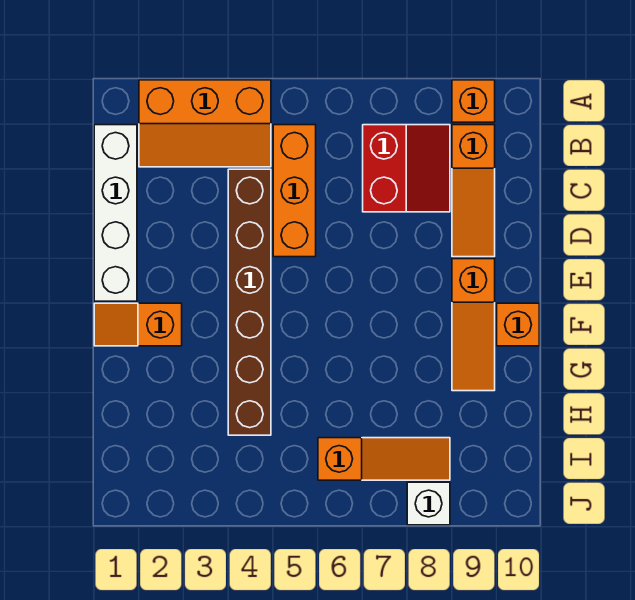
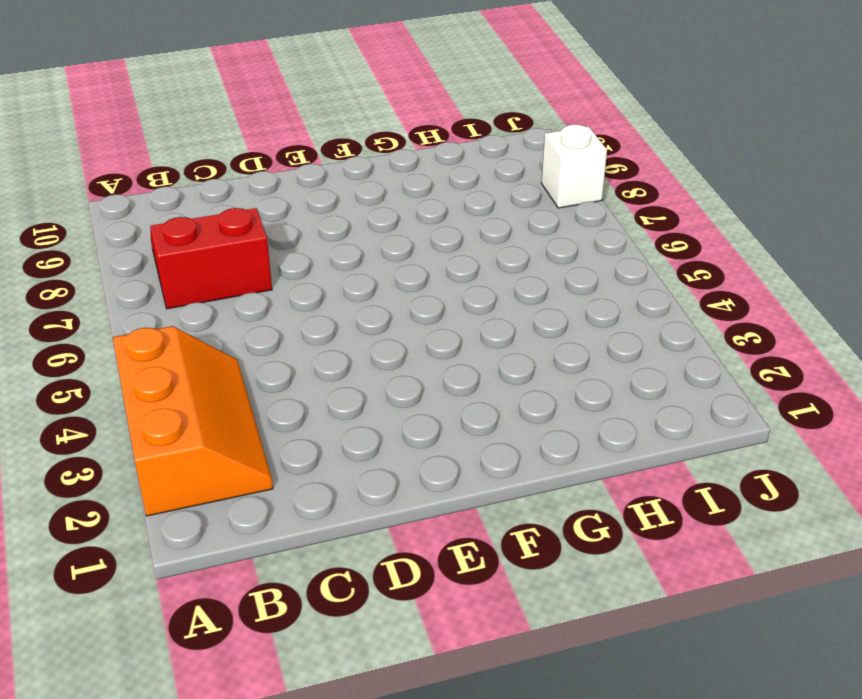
none -> orange brick A9 level 1
none -> white brick B1:E1 level 1
none -> orange brick B5:D5 level 1

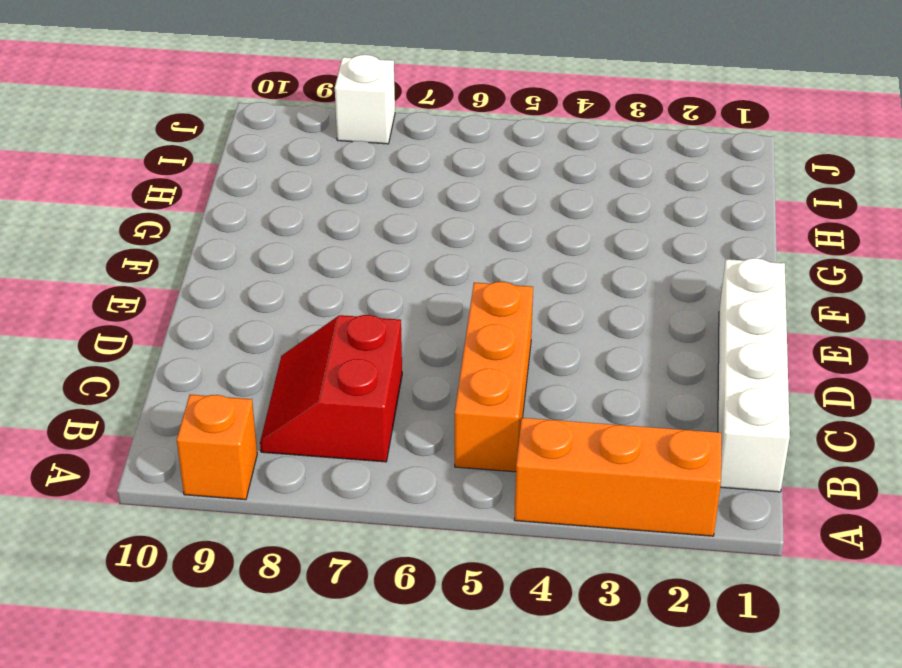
none -> orange slope B9:D9 level 1 top B
none -> brown brick C4:H4 level 1
none -> orange slope E9:G9 level 1 top E

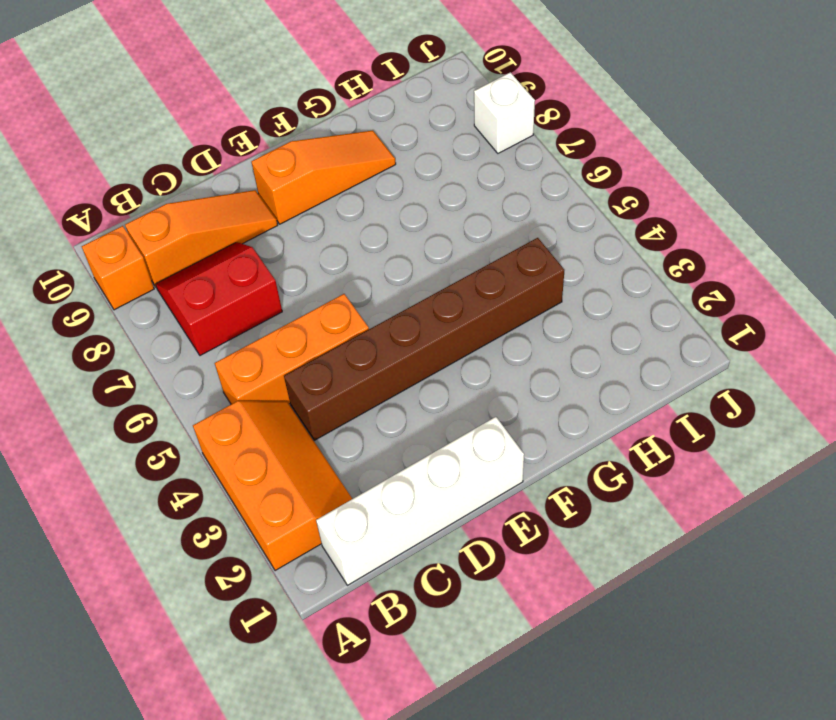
none -> orange slope F1:F2 level 1 top 2
none -> orange brick F10 level 1
none -> orange slope I6:I8 level 1 top 6

